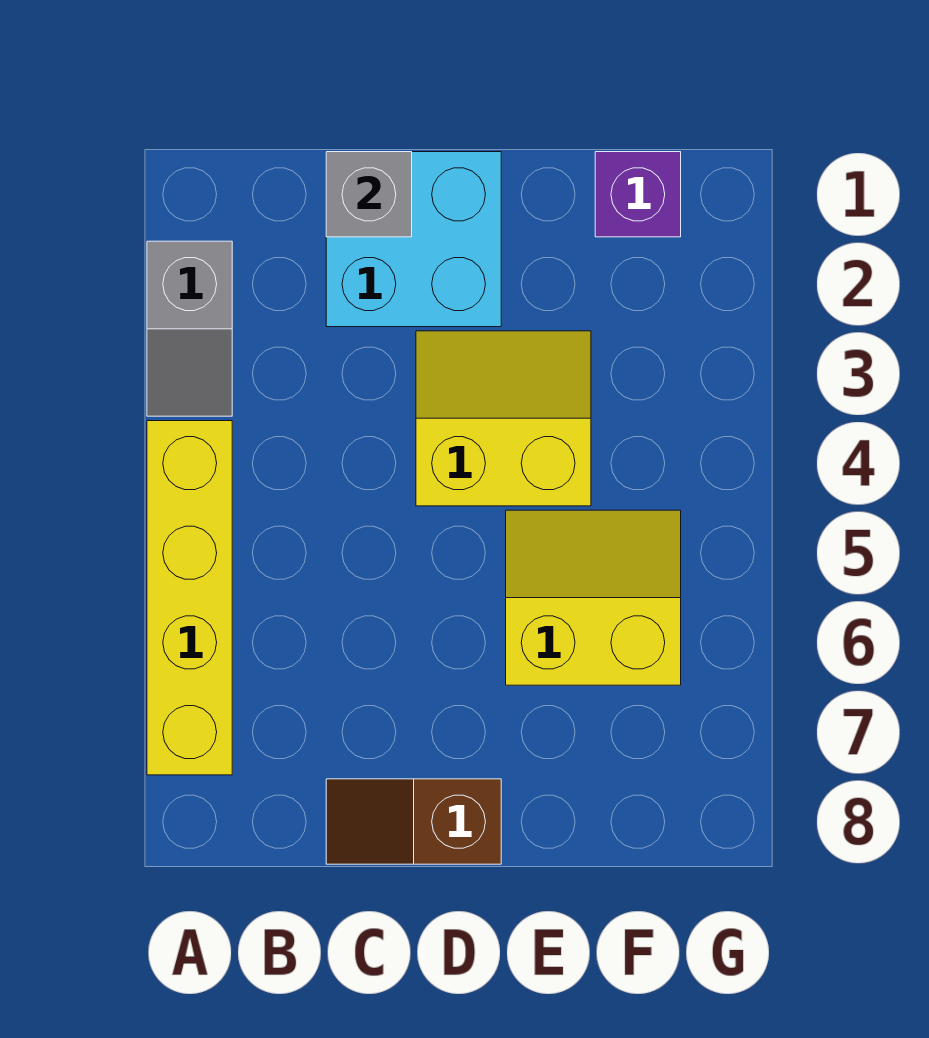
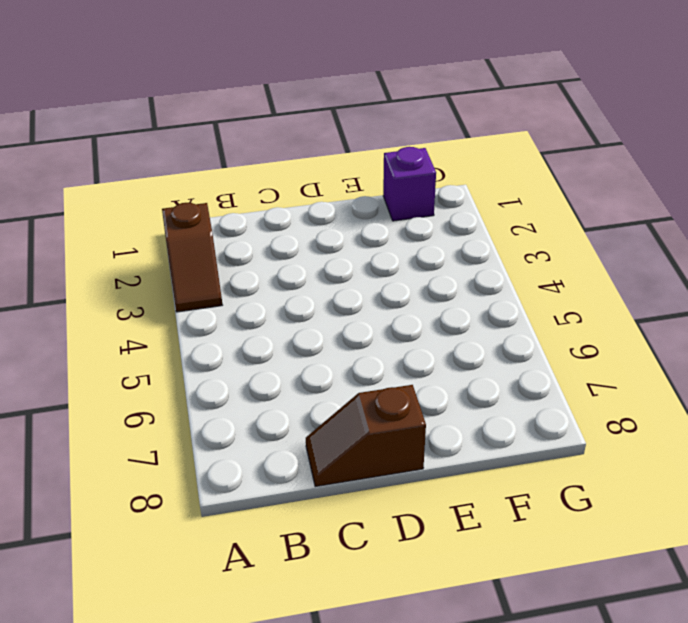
brown slope A2:A3 level 1 top 2 -> grey slope A2:A3 level 1 top 2
none -> yellow brick A4:A7 level 1
none -> cyan brick C1:D2 level 1

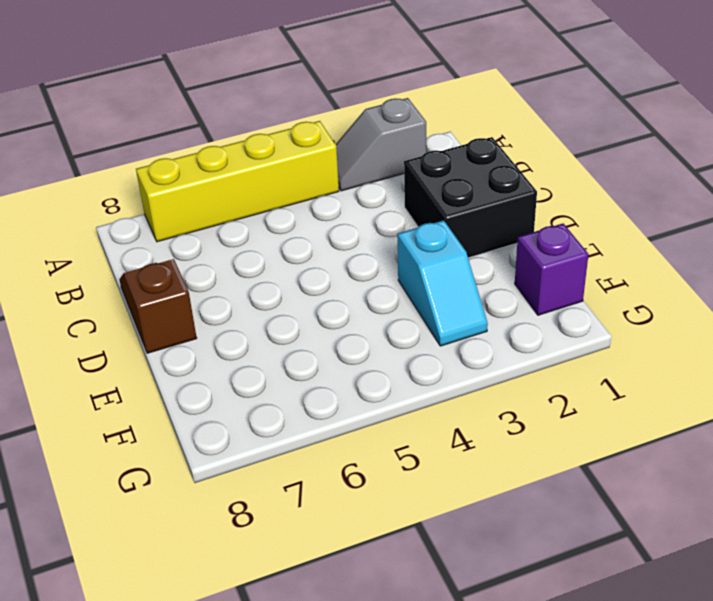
black brick C1:D2 level 1 -> cyan brick C1:D2 level 1
cyan slope E3:F3 level 1 top E -> yellow slope D3:E4 level 1 top 4
none -> yellow slope E5:F6 level 1 top 6
none -> grey brick C1 level 2

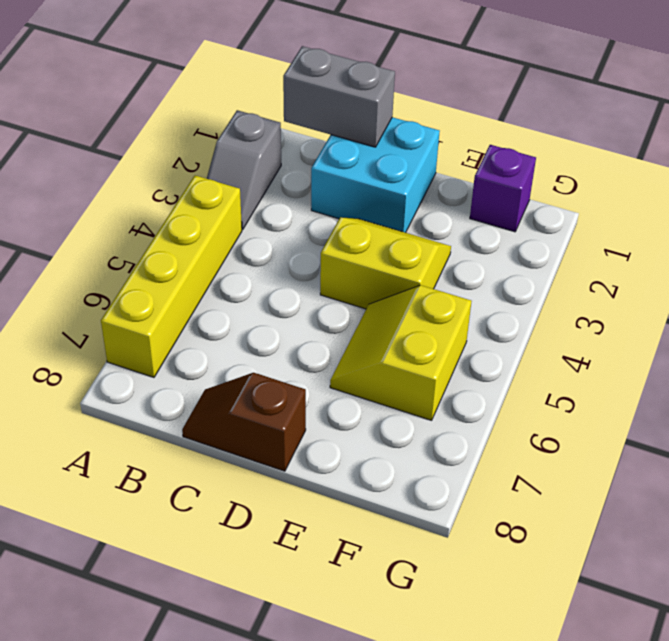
grey brick B1:C1 level 2 -> grey brick C1 level 2
yellow slope E5:F6 level 1 top F -> yellow slope E5:F6 level 1 top 6

